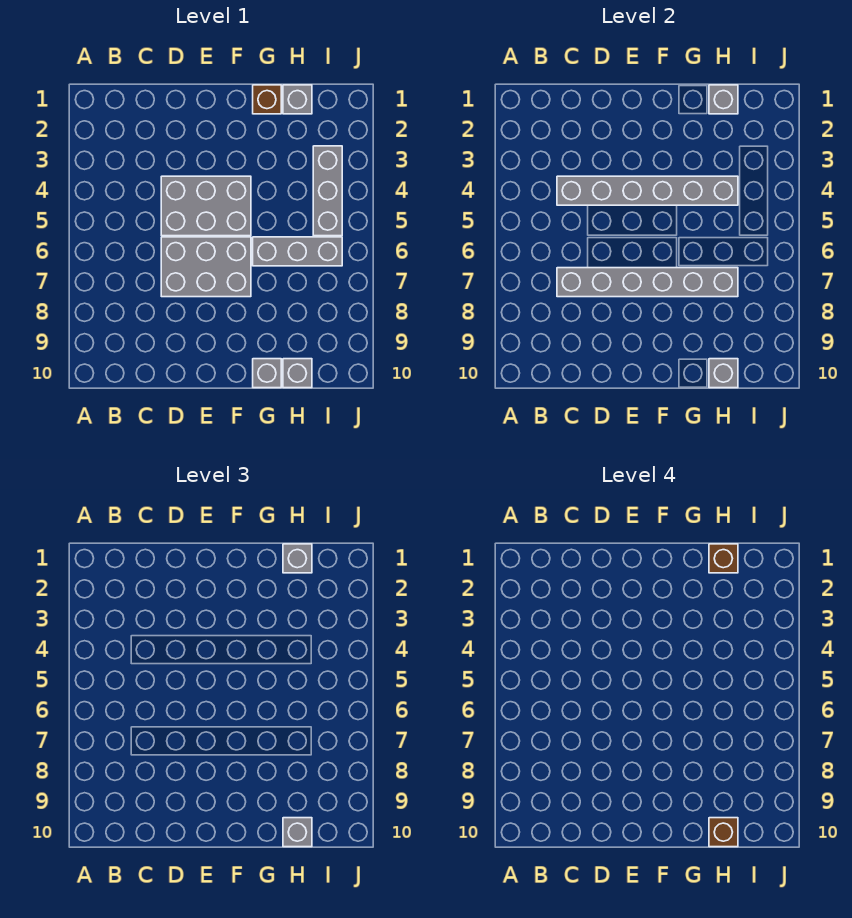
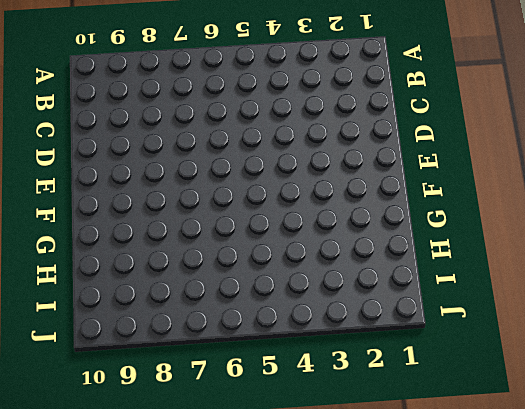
none -> grey brick D4:F5 level 1
none -> grey brick D6:F7 level 1
none -> brown brick G1 level 1

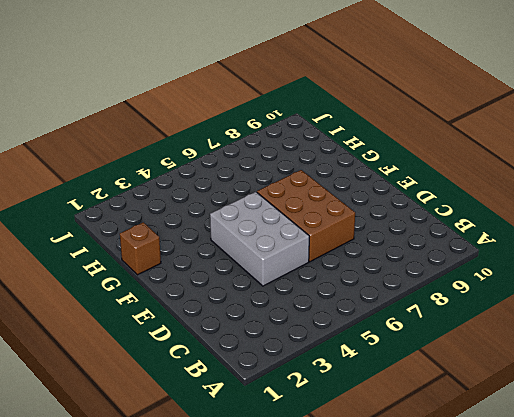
brown brick D6:F7 level 1 -> grey brick D6:F7 level 1
none -> grey brick G6:I6 level 1
none -> grey brick G10 level 1
none -> grey brick H1 level 1

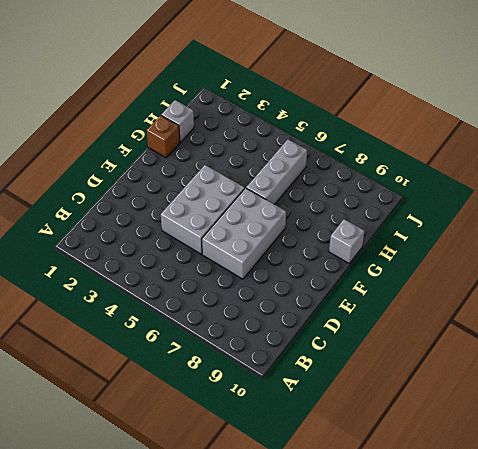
none -> grey brick H10 level 1
none -> grey brick I3:I5 level 1
none -> grey brick C4:H4 level 2

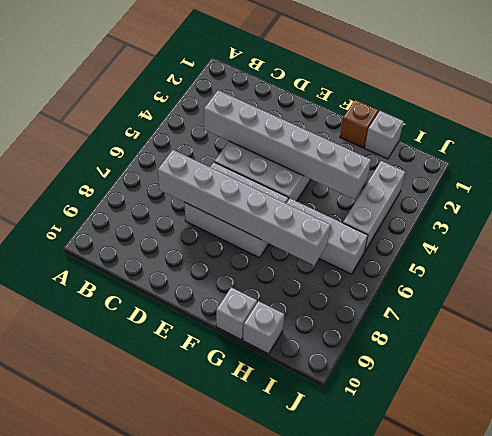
none -> grey brick H1 level 2
none -> grey brick H10 level 2
none -> grey brick H1 level 3

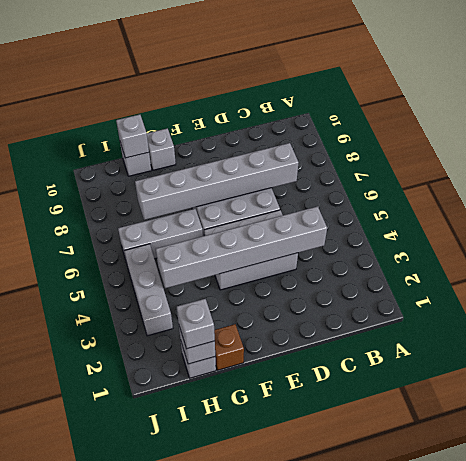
none -> grey brick H10 level 3
none -> brown brick H1 level 4
none -> brown brick H10 level 4

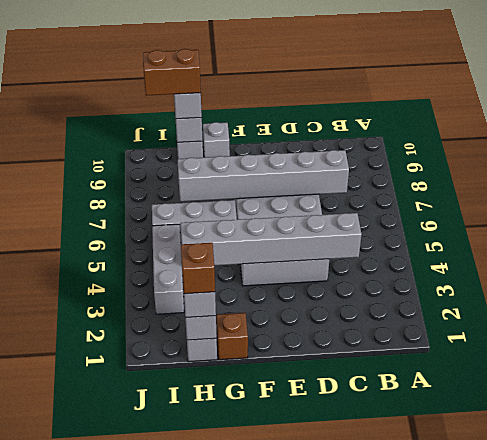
brown brick H10:I10 level 4 -> brown brick H10 level 4

